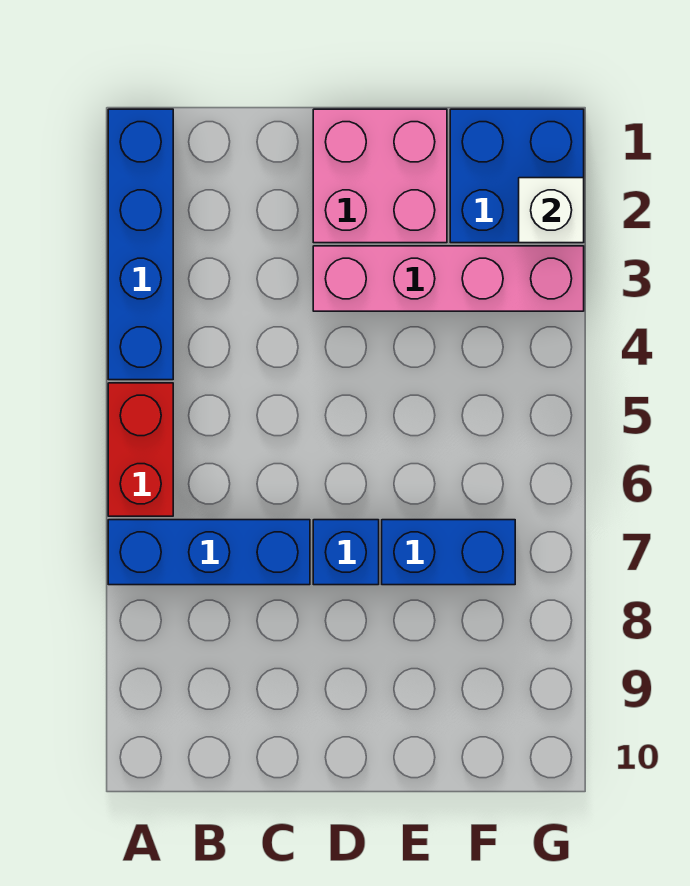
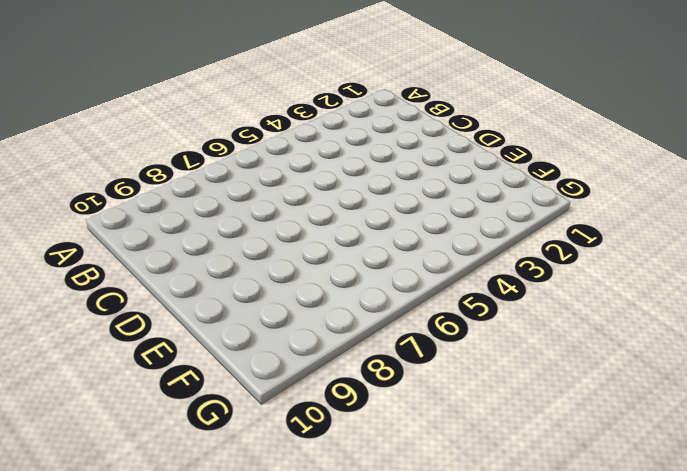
none -> blue brick A1:A4 level 1
none -> red brick A5:A6 level 1

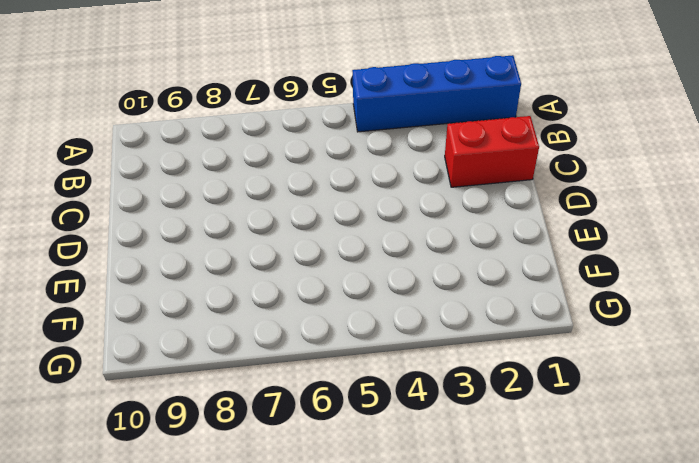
red brick C1:C2 level 1 -> red brick A5:A6 level 1
none -> blue brick A7:C7 level 1
none -> pink brick D1:E2 level 1

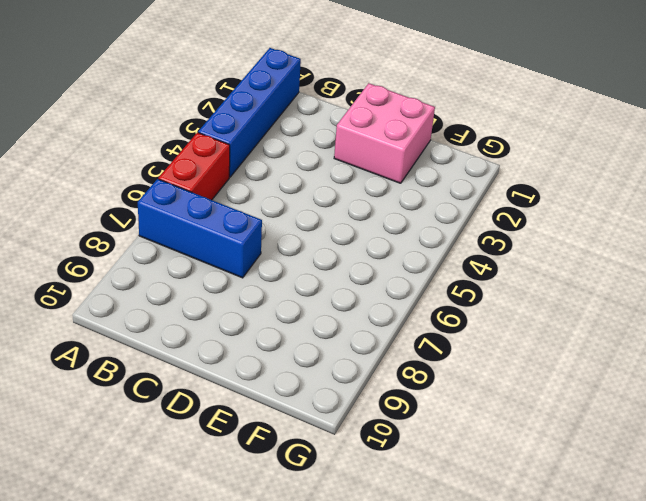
none -> pink brick D3:G3 level 1
none -> blue brick D7 level 1

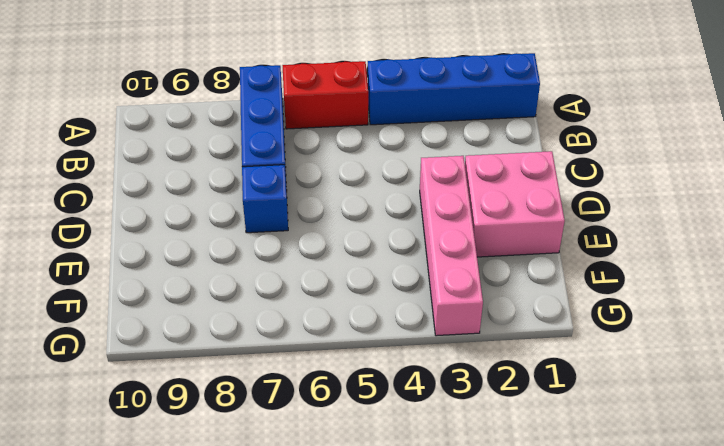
none -> blue brick E7:F7 level 1
none -> blue brick F1:G2 level 1

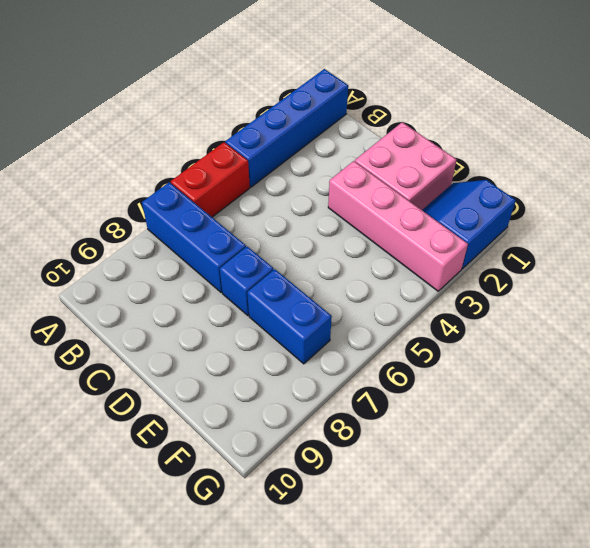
blue slope F1:G2 level 1 top G -> blue brick F1:G2 level 1
none -> white brick G2 level 2

